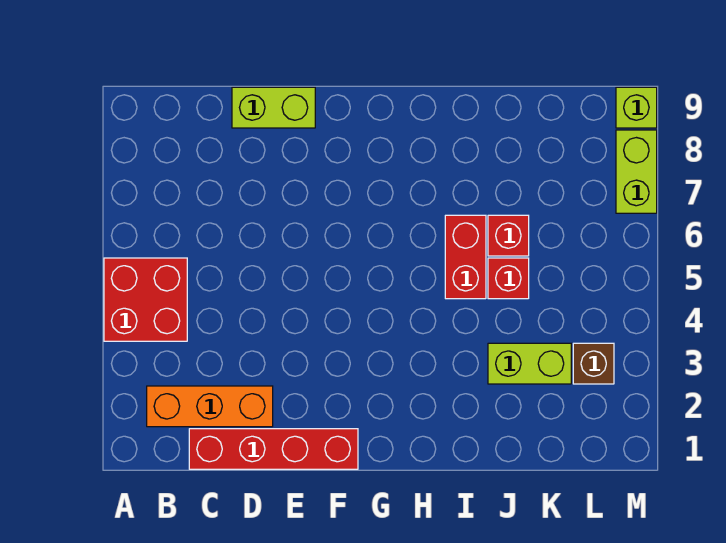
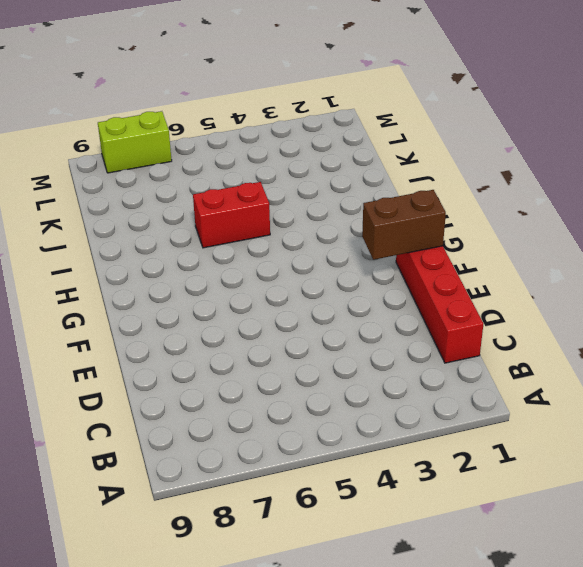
brown brick F1:F2 level 2 -> none
none -> red brick A4:B5 level 1
none -> orange brick B2:D2 level 1

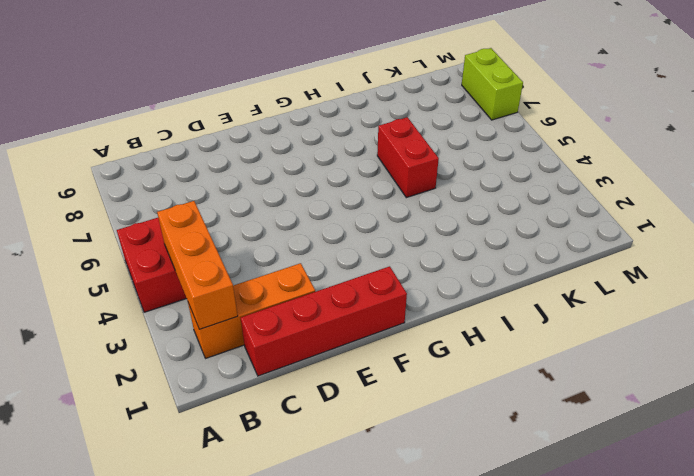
orange brick B2:B4 level 2 -> none
none -> lime brick D9:E9 level 1
none -> lime brick J3:K3 level 1

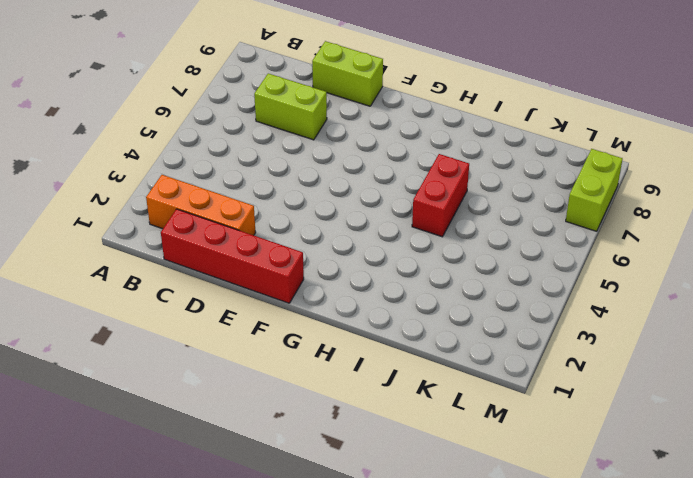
lime brick C7:D7 level 1 -> lime brick J3:K3 level 1
none -> red brick A4:B5 level 1
none -> red brick J5 level 1

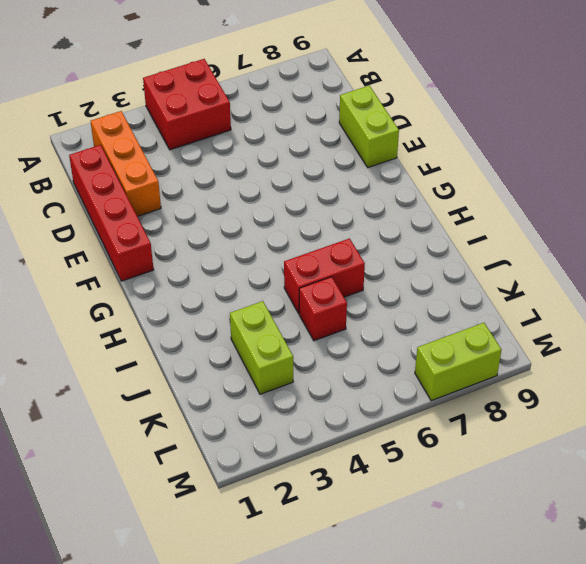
none -> red brick J6 level 1
none -> brown brick L3 level 1

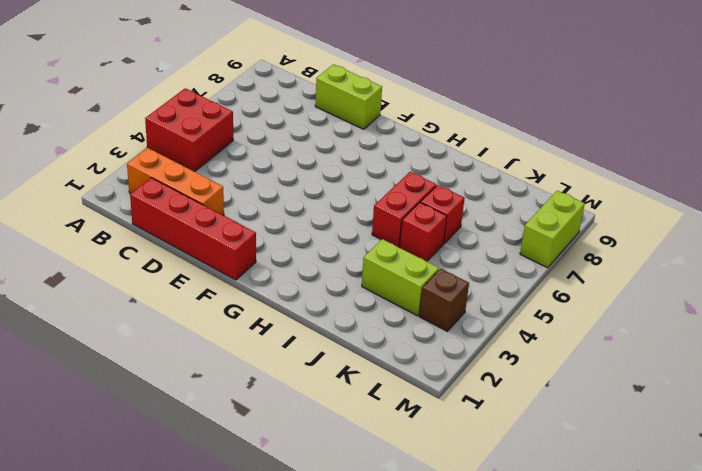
none -> lime brick M9 level 1

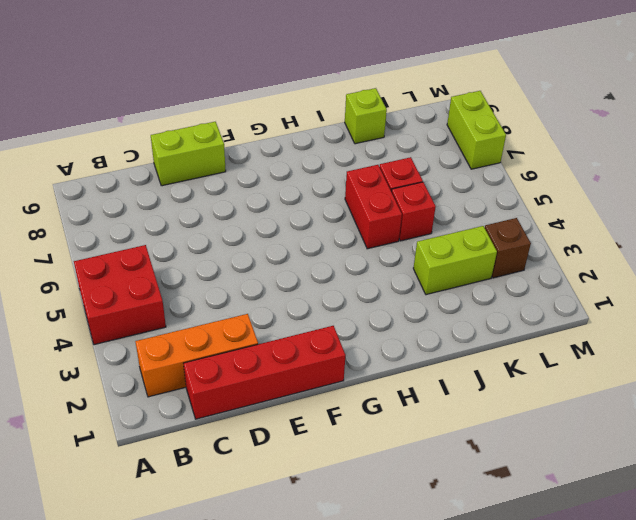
lime brick J9 level 1 -> lime brick M9 level 1

